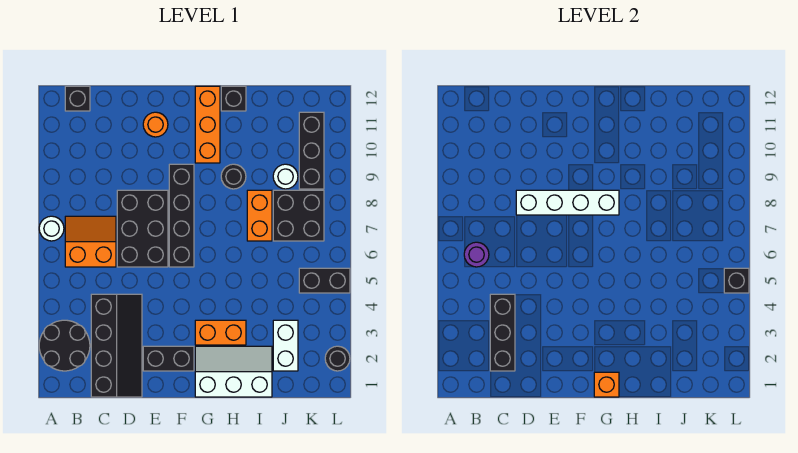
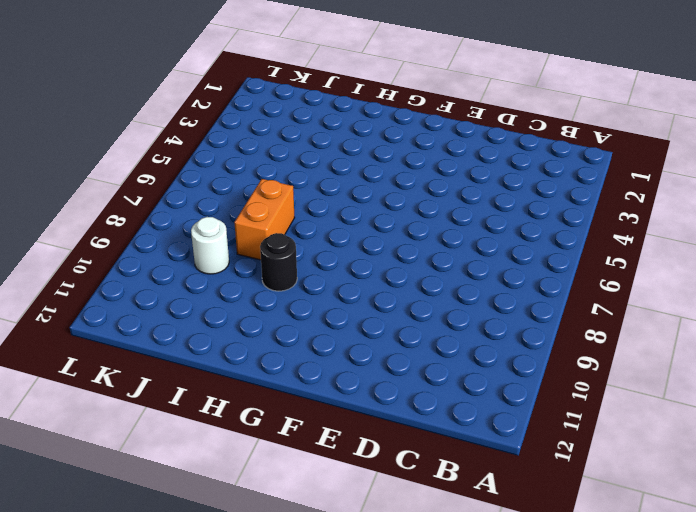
none -> black round brick A2:B3 level 1
none -> white round brick A7 level 1
none -> orange slope B6:C7 level 1 top 6

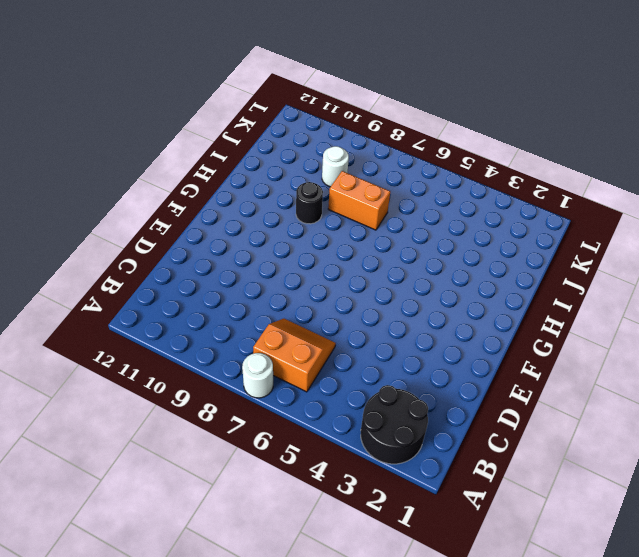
orange slope B6:C7 level 1 top B -> orange slope B6:C7 level 1 top 6
none -> black brick B12 level 1
none -> black slope C1:D4 level 1 top C
none -> black brick D6:E8 level 1

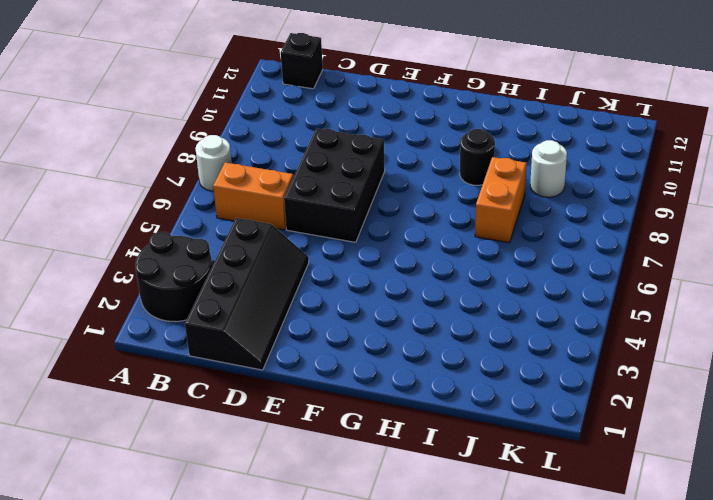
none -> black brick E2:F2 level 1
none -> orange round brick E11 level 1
none -> black brick F6:F9 level 1

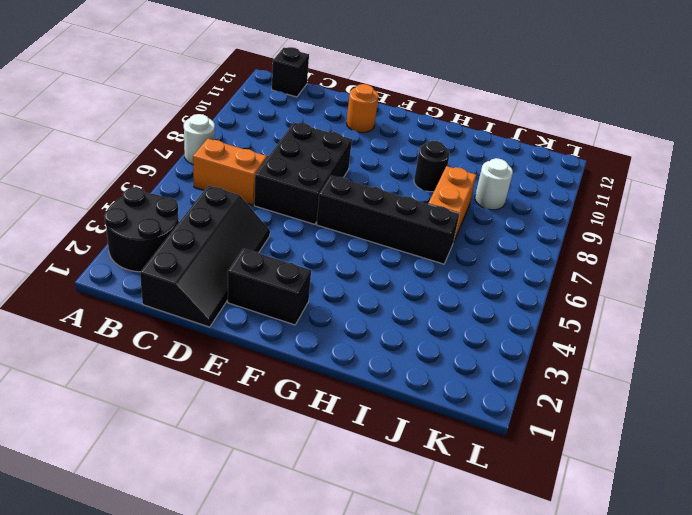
black brick F6:I6 level 1 -> black brick F6:F9 level 1
none -> white slope G1:I2 level 1 top 1
none -> orange brick G3:H3 level 1
none -> orange brick G10:G12 level 1

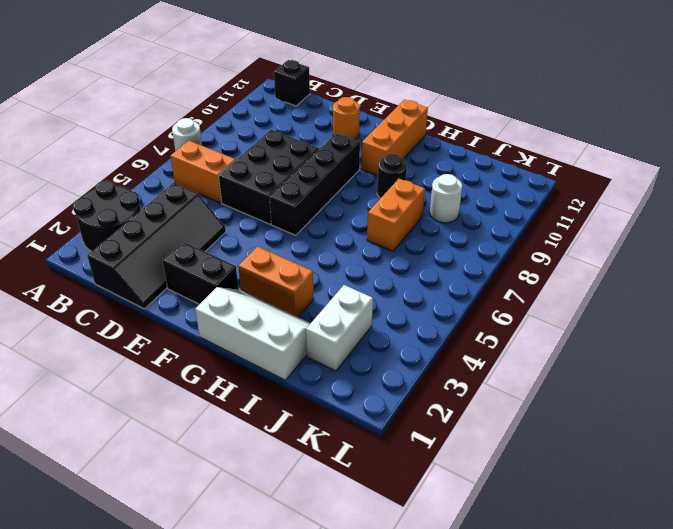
none -> black brick H12 level 1
none -> black brick J7:K8 level 1
none -> black brick K5:L5 level 1

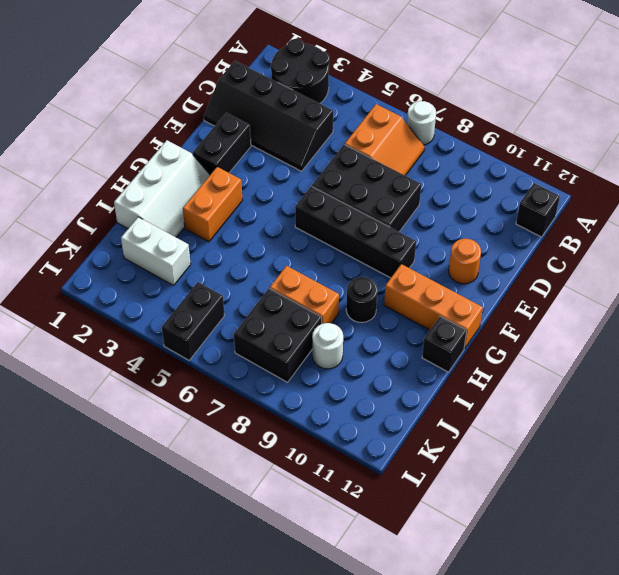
none -> black brick K9:K11 level 1
none -> black round brick L2 level 1
none -> purple round brick B6 level 2

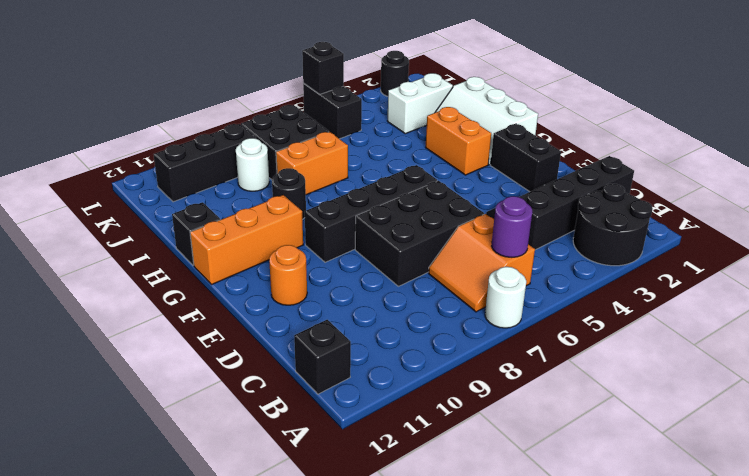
none -> black brick C2:C4 level 2
none -> white brick D8:G8 level 2
none -> orange brick G1 level 2

